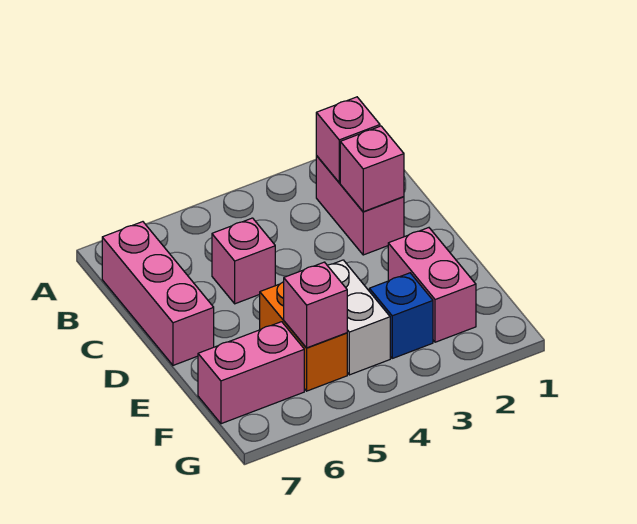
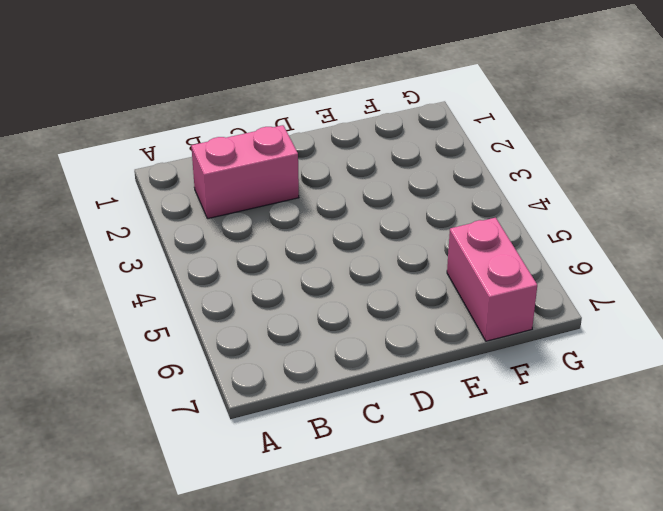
none -> pink brick B7:D7 level 1
none -> pink brick C5 level 1

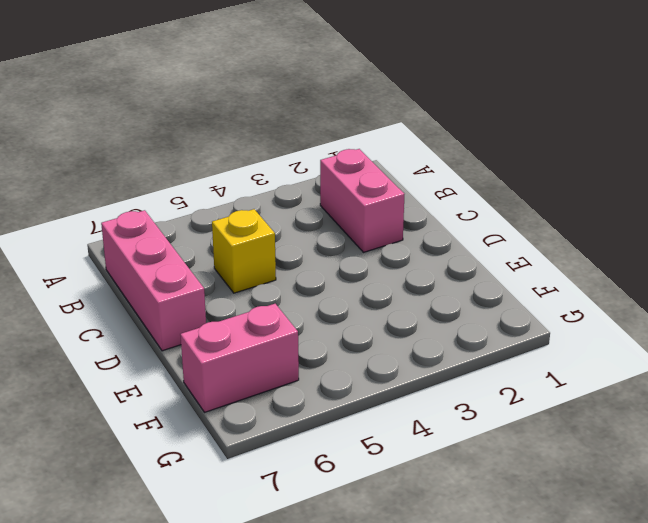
yellow brick C5 level 1 -> pink brick C5 level 1
none -> pink brick E2:F2 level 1
none -> white brick E4:F4 level 1

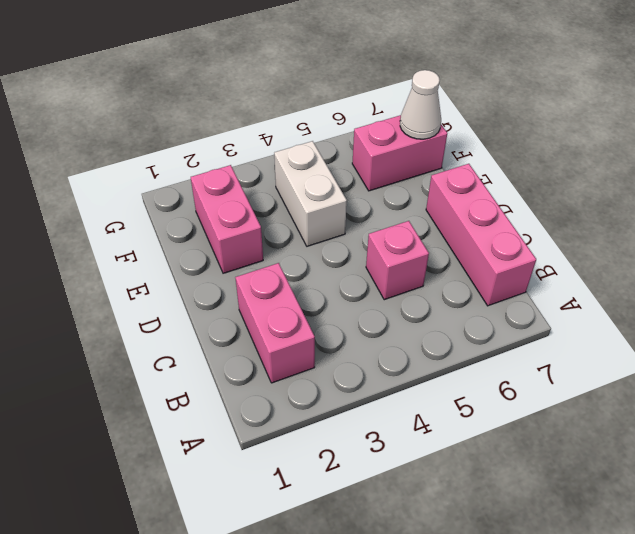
white cone F7 level 2 -> none
none -> orange brick E5:F5 level 1
none -> blue brick F3 level 1

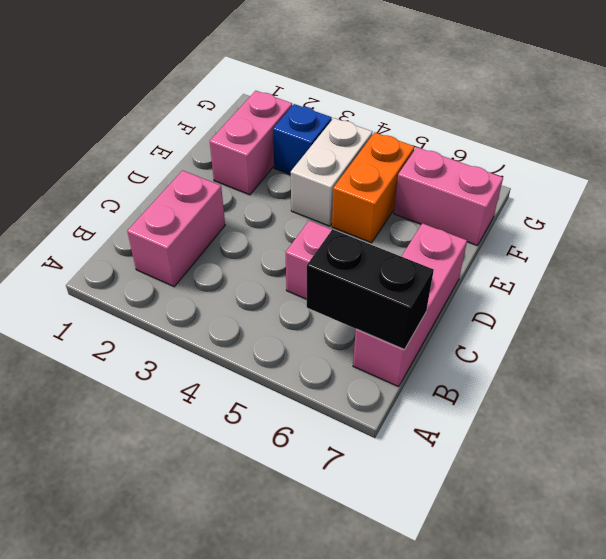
black brick B6:B7 level 2 -> none
none -> pink brick B2 level 2
none -> pink brick C2 level 2

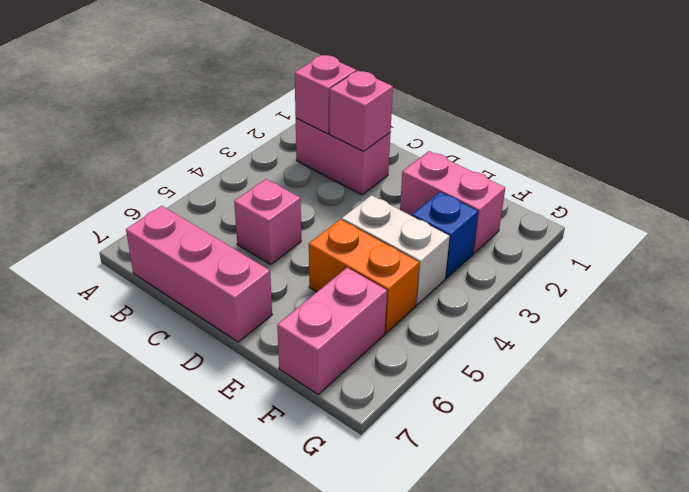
none -> pink brick F5 level 2

